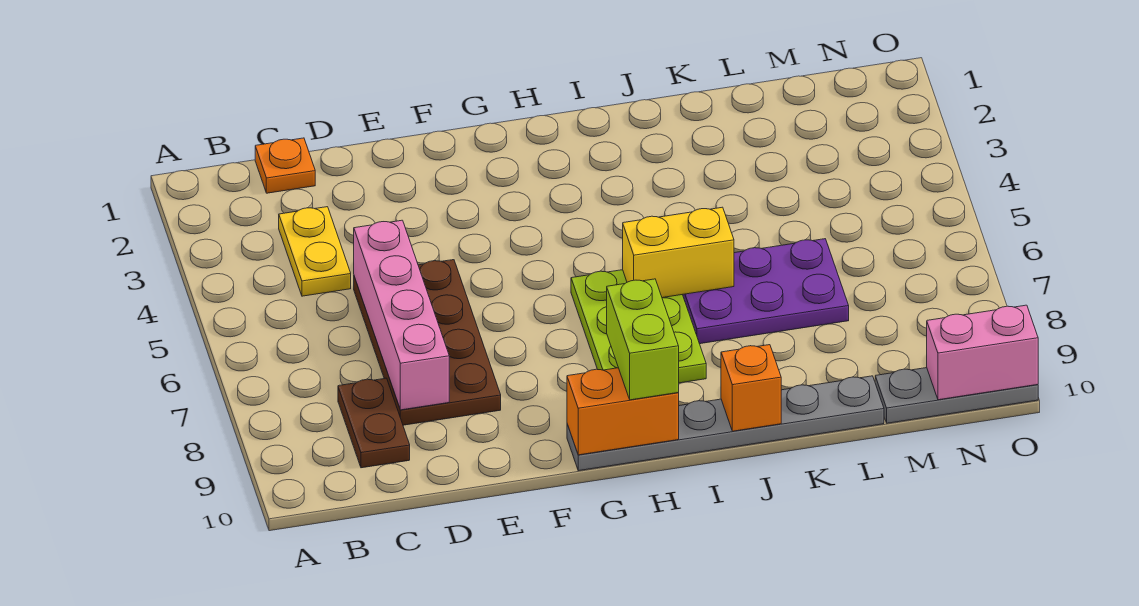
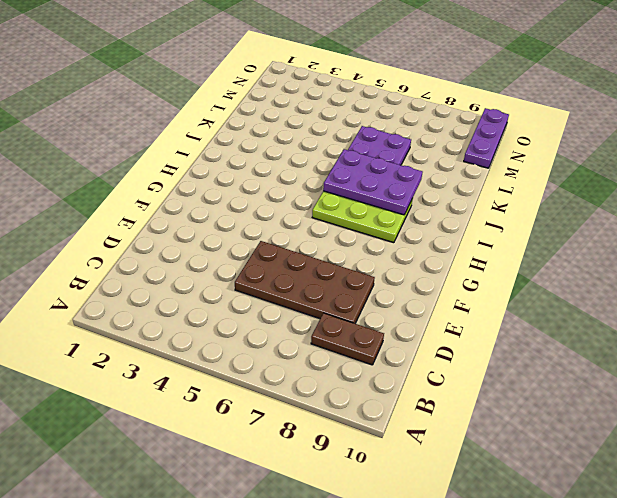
purple plate I6:J8 level 2 -> yellow brick I6:J6 level 2
purple plate M10:O10 level 1 -> grey plate M10:O10 level 1
none -> orange plate C1 level 1
none -> yellow plate C3:C4 level 1
none -> grey plate G10:L10 level 1

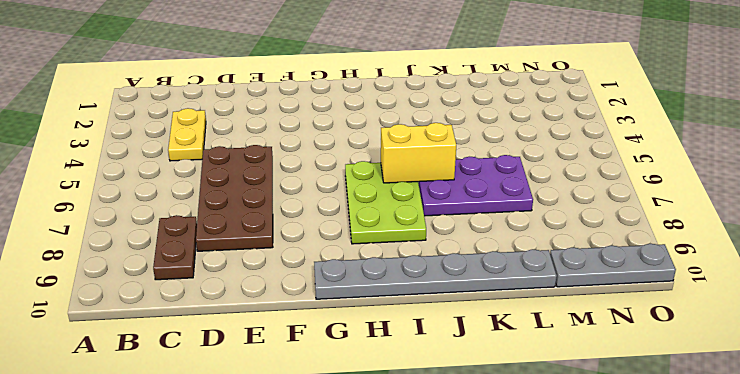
none -> orange plate C1 level 1
none -> pink brick D5:D8 level 2
none -> orange brick G10:H10 level 2

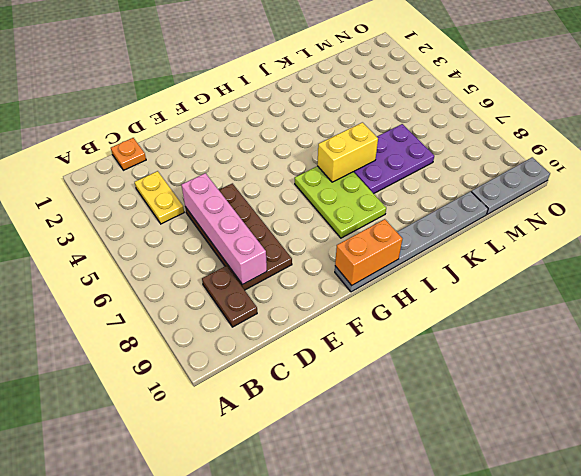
none -> orange brick J10 level 2
none -> pink brick N10:O10 level 2
none -> lime brick H9:H10 level 3

